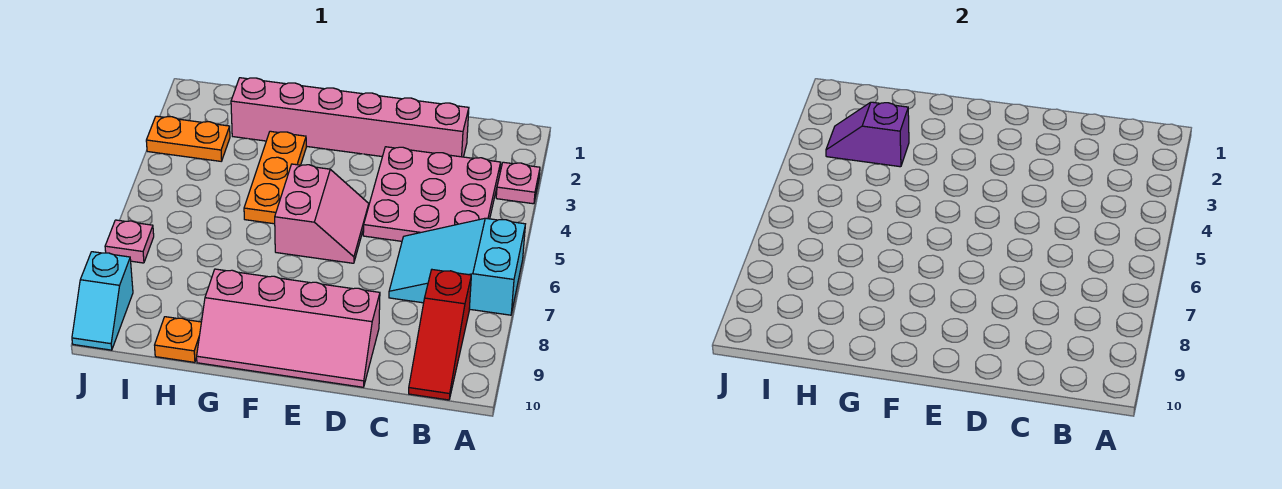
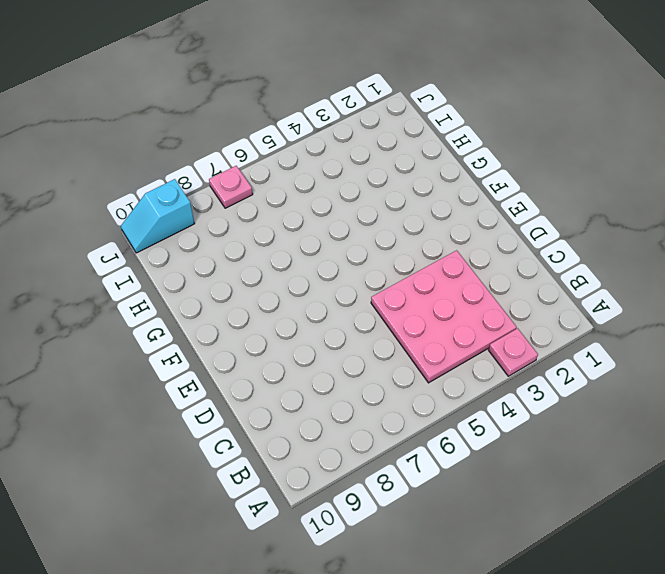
none -> cyan slope A6:C7 level 1 top A
none -> red slope B8:B10 level 1 top 8
none -> pink brick C2:H2 level 1

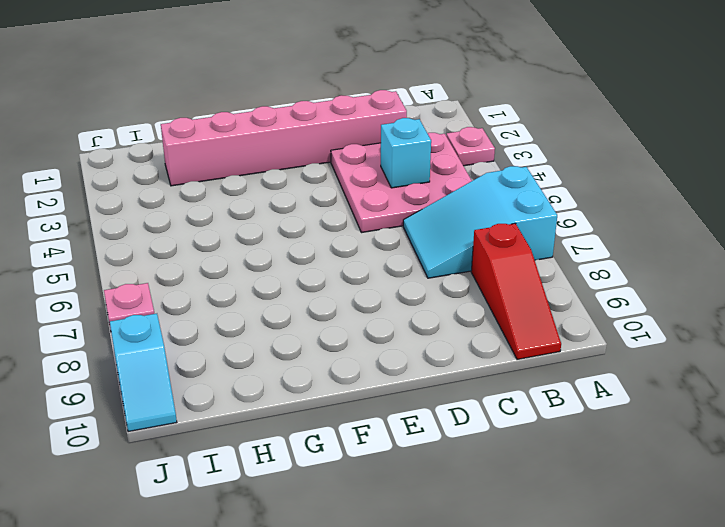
cyan brick C4 level 2 -> none
none -> pink slope D9:G10 level 1 top 9
none -> pink slope E5:F6 level 1 top F
none -> orange plate G3:G5 level 1

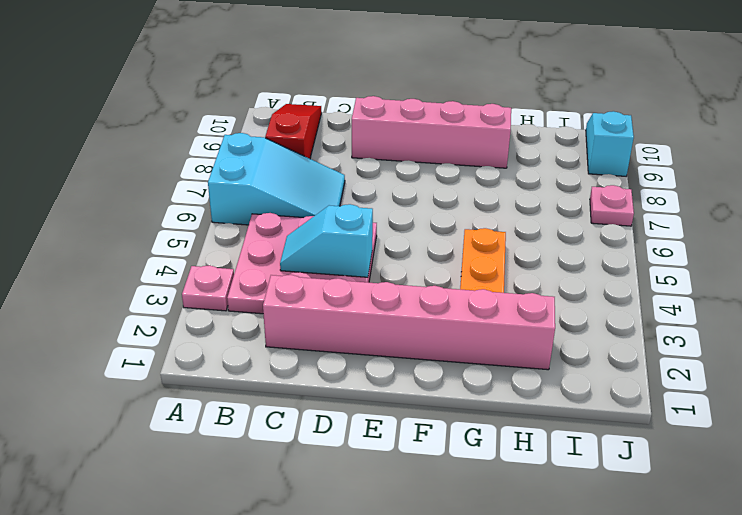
cyan slope C4:D4 level 2 top D -> none
none -> pink slope E5:F6 level 1 top F
none -> orange plate H10 level 1
none -> orange plate I3:J3 level 1

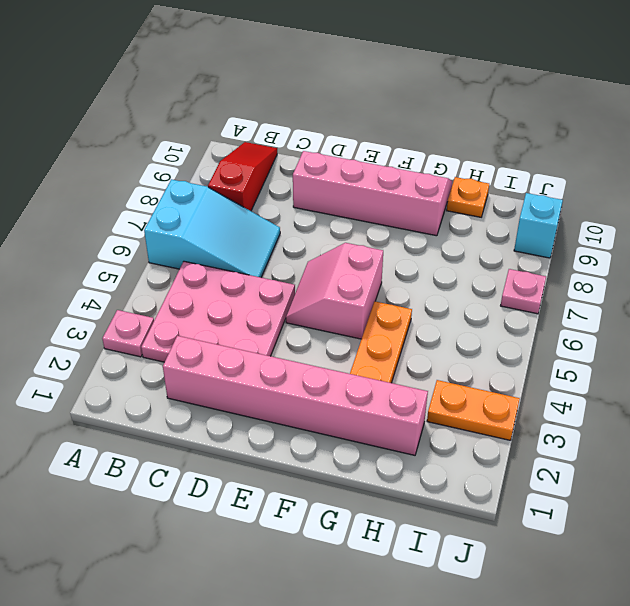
none -> purple slope H3:I3 level 2 top H

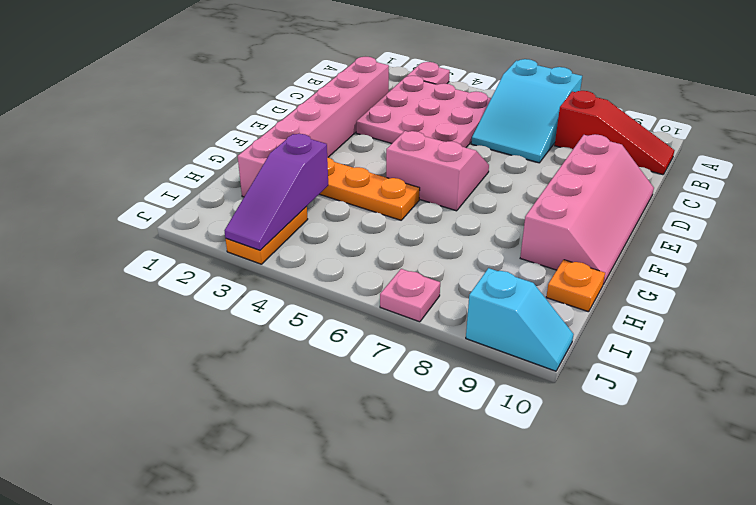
purple slope H3:J3 level 2 top H -> purple slope H3:I3 level 2 top H

